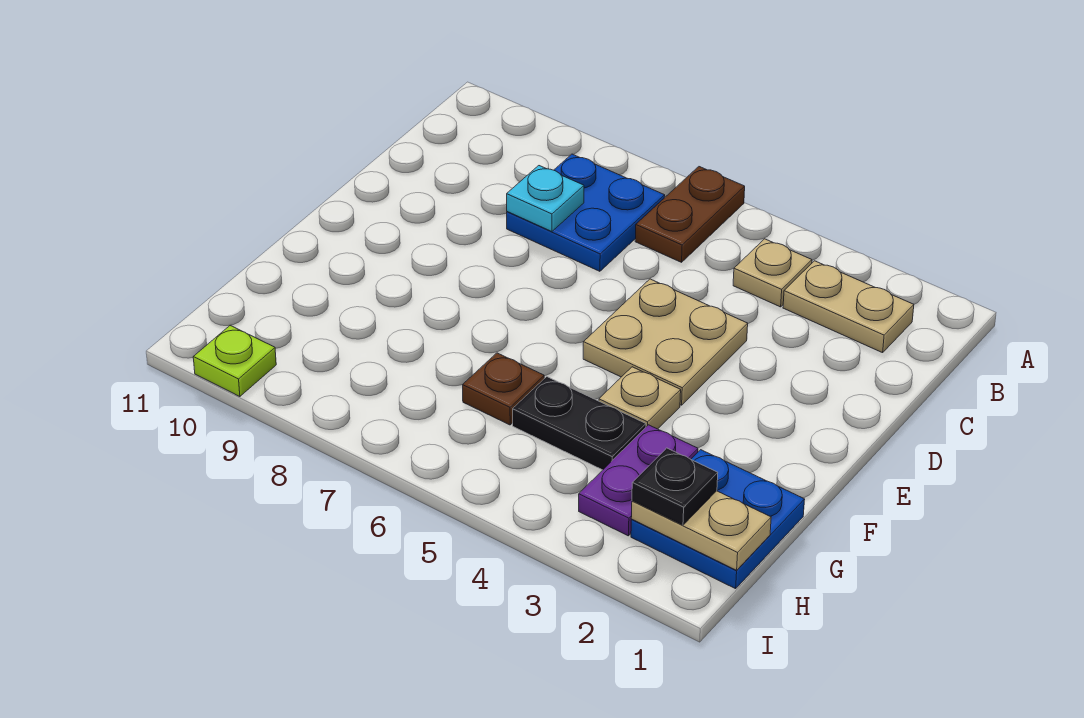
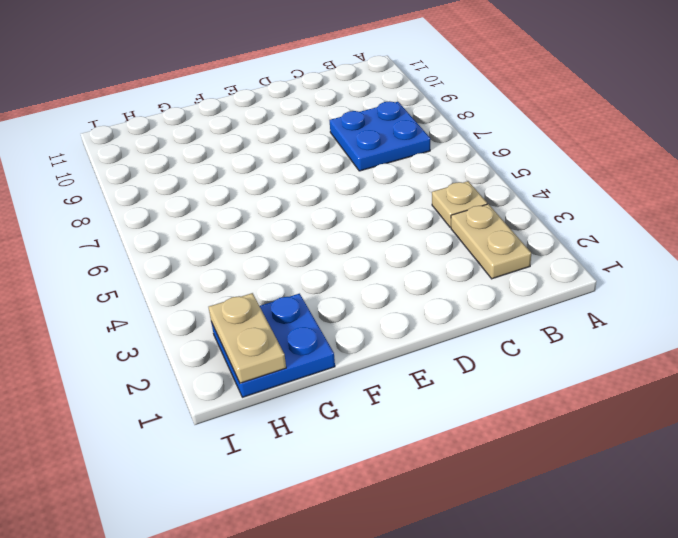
none -> brown plate A6:B6 level 1
none -> tan plate D4:E5 level 1
none -> tan plate F4 level 1

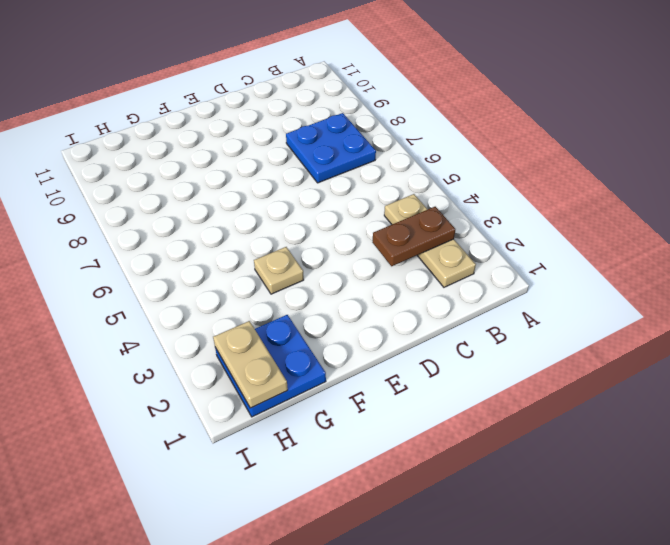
brown plate B3:C3 level 2 -> brown plate A6:B6 level 1
none -> tan plate D4:E5 level 1
none -> purple plate G3:H3 level 1
none -> black plate G4:G5 level 1

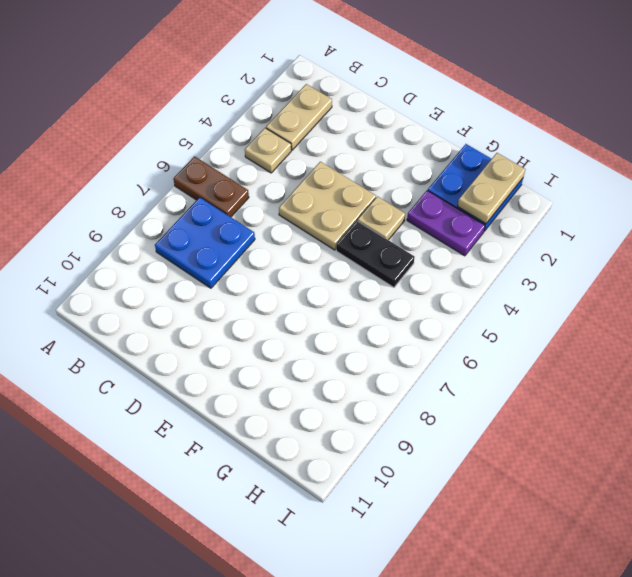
black plate F5:G5 level 1 -> black plate G4:G5 level 1
none -> brown plate G6 level 1
none -> lime plate I10 level 1
none -> cyan plate C8 level 2

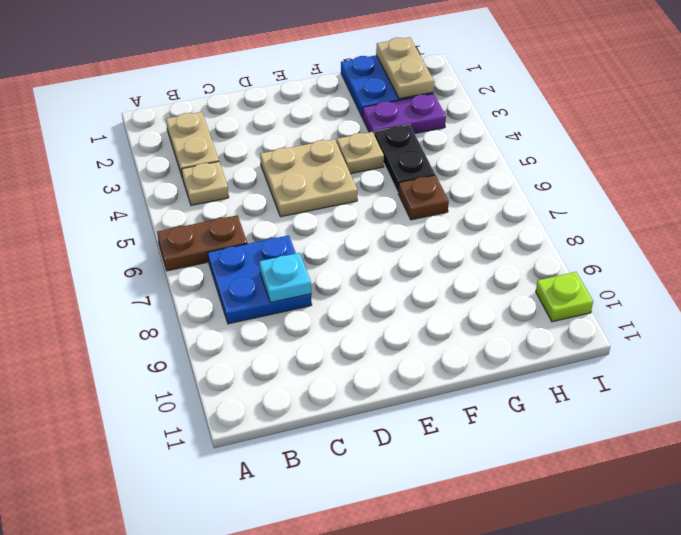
none -> black plate H2 level 3

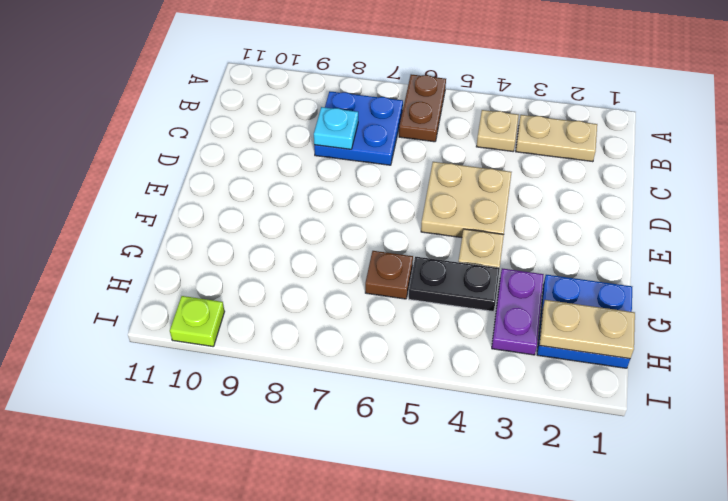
none -> black plate H2 level 3

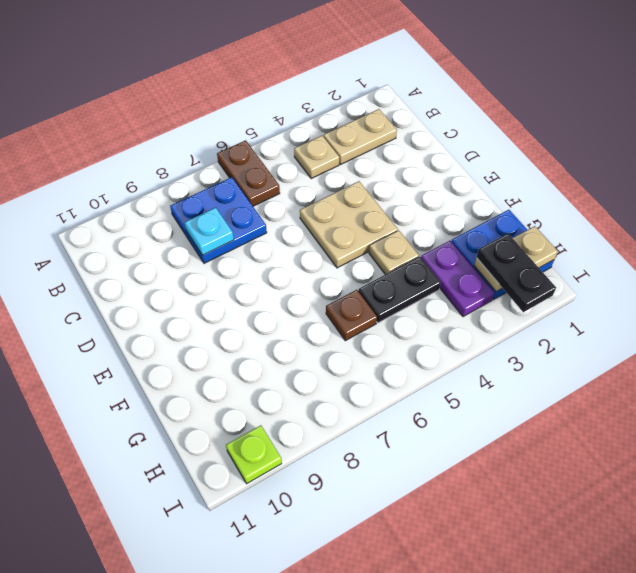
black plate H2:I2 level 3 -> black plate H2 level 3

